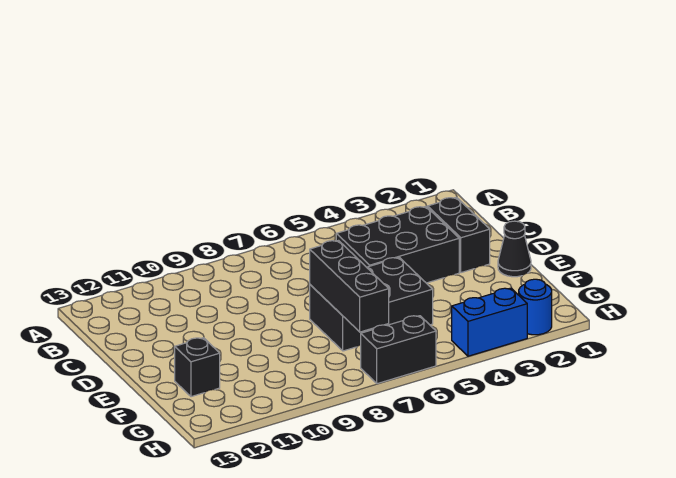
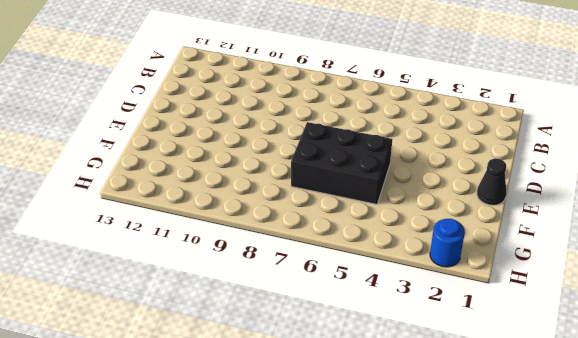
none -> black brick C2:D2 level 1
none -> black brick C3:D5 level 1

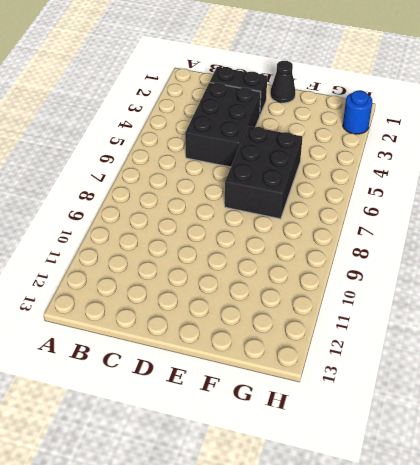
none -> black brick F12 level 1
none -> blue brick H3:H4 level 1

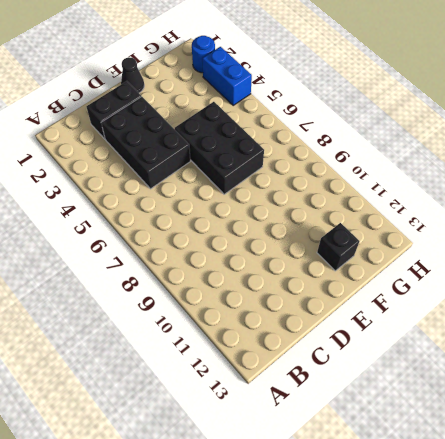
none -> black brick H6:H7 level 1
none -> black brick E7:G7 level 2

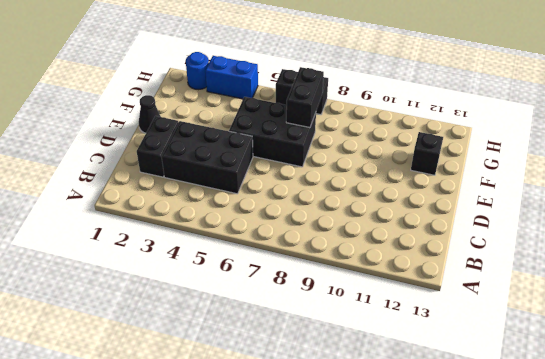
black brick F7:G7 level 2 -> black brick E7:G7 level 2

